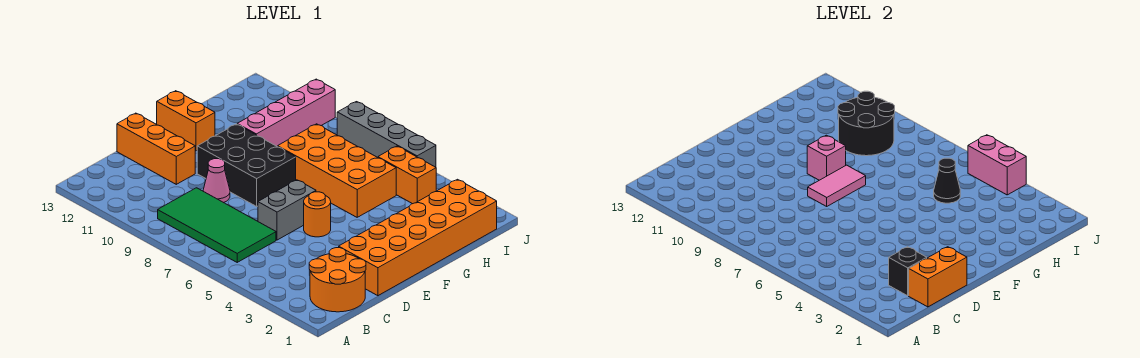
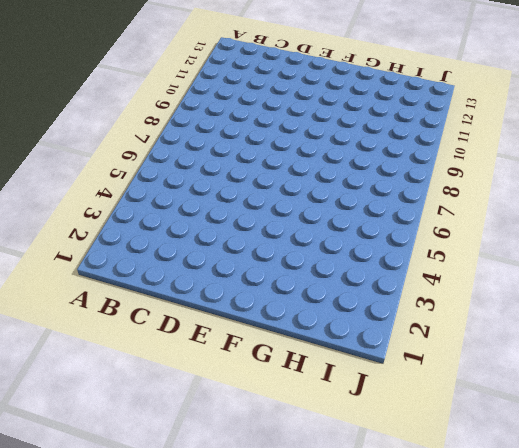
none -> orange round brick B1:C2 level 1
none -> green tile B6:C9 level 1
none -> orange brick D1:I2 level 1

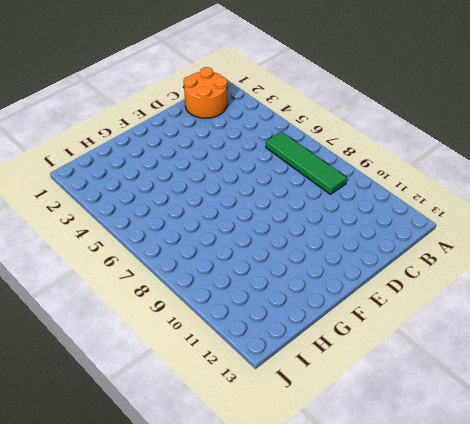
green tile B6:B9 level 1 -> green tile B6:C9 level 1
none -> orange brick D1:I2 level 1
none -> grey brick D6:E6 level 1
none -> pink cone D9 level 1

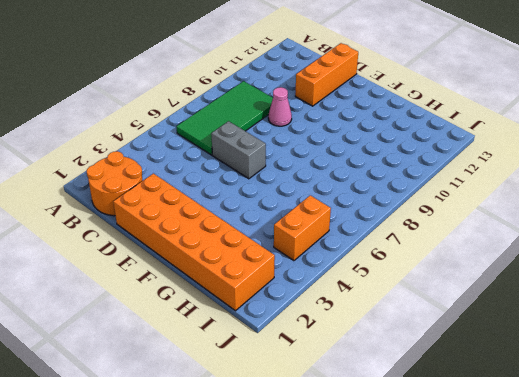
none -> orange round brick E5 level 1
none -> black brick E8:F10 level 1
none -> orange brick F12:F13 level 1

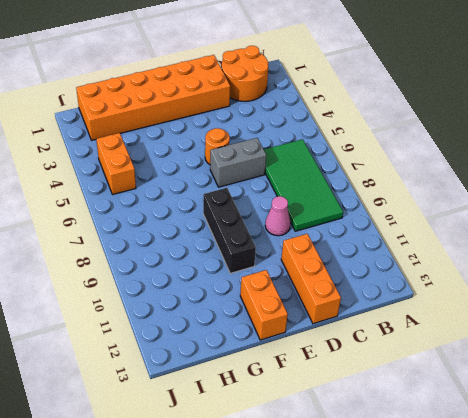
black brick F8:F10 level 1 -> black brick E8:F10 level 1
none -> orange brick G5:H8 level 1
none -> pink brick G10:J10 level 1
none -> grey brick J5:J8 level 1

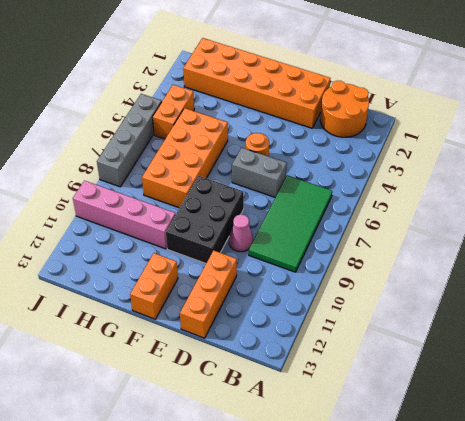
none -> orange brick C1:D1 level 2
none -> black brick C2 level 2
none -> pink tile E8:F8 level 2

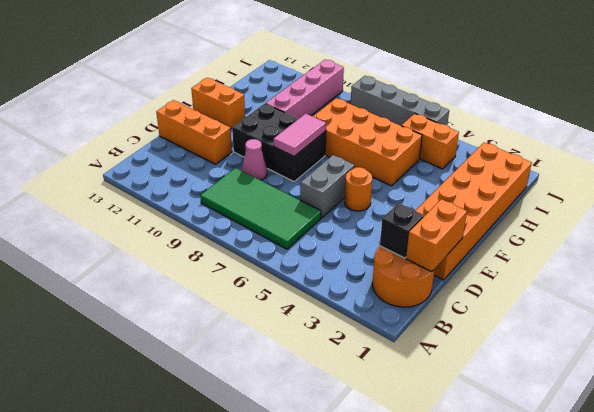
none -> pink brick F9 level 2
none -> black cone H5 level 2
none -> black round brick H9:I10 level 2

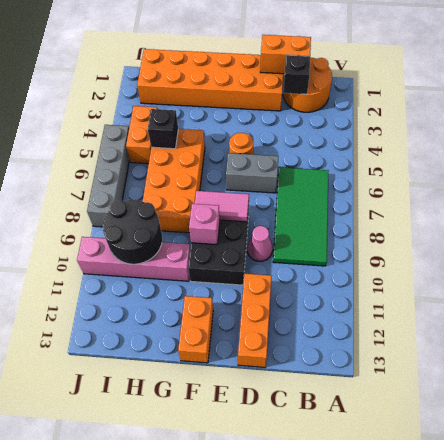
black brick H5 level 2 -> black cone H5 level 2
none -> pink brick J4:J5 level 2

